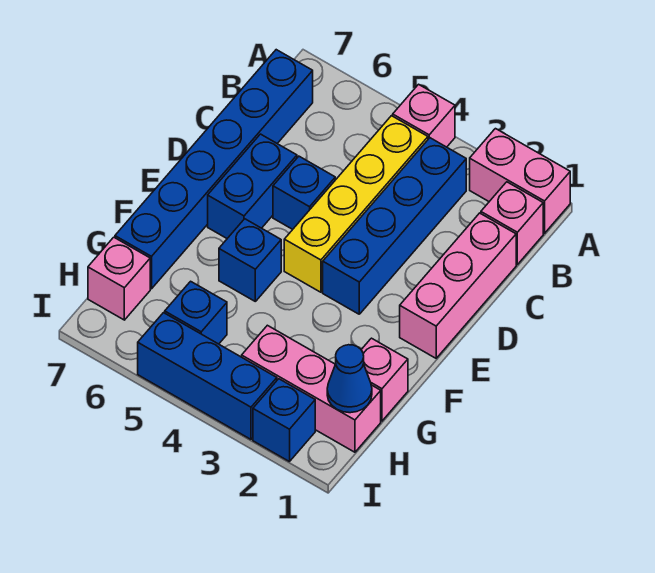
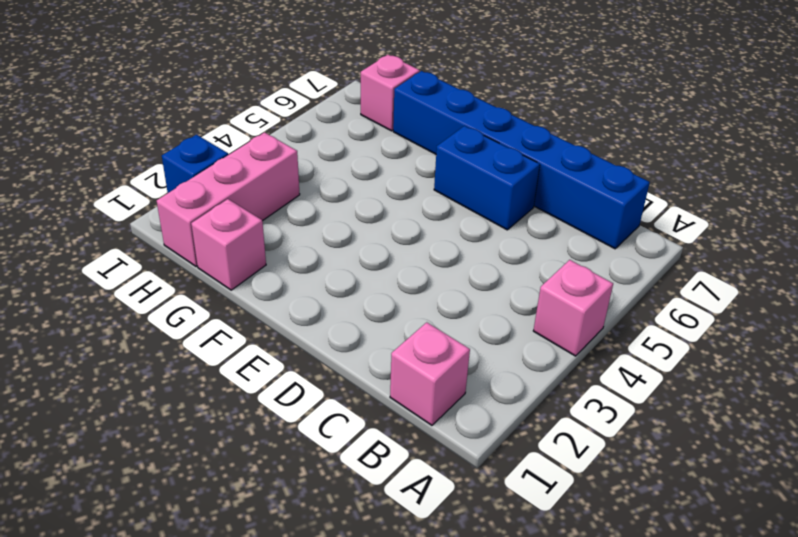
none -> pink brick A1:A2 level 1
none -> blue brick B3:E3 level 1
none -> yellow brick B4:E4 level 1

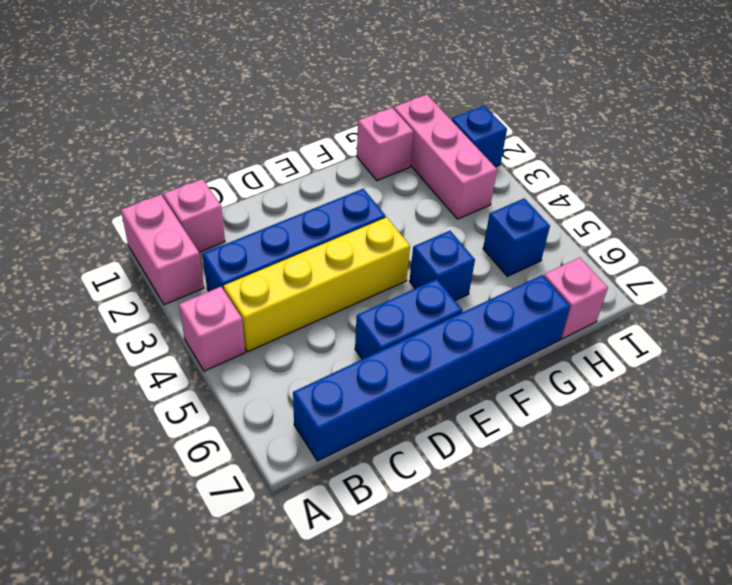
none -> pink brick C1:E1 level 1
none -> blue brick D5 level 1
none -> blue brick I3:I5 level 1

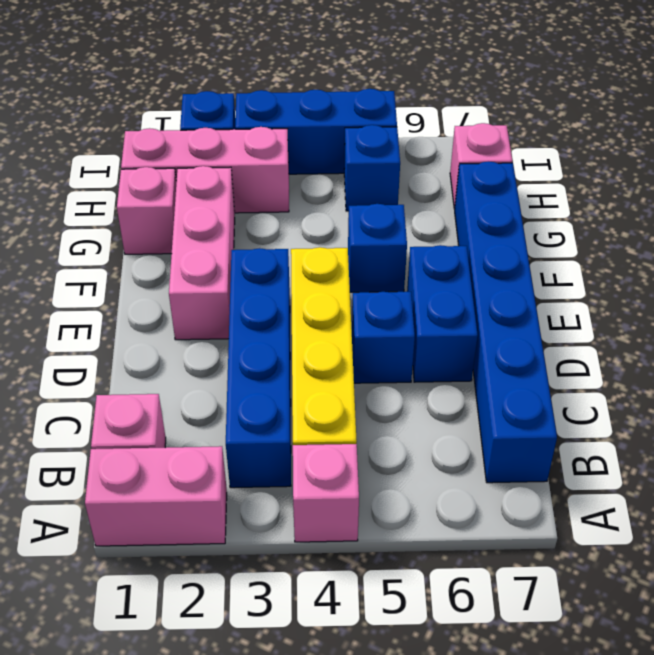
pink brick E2:G2 level 1 -> pink brick C1:E1 level 1
none -> blue cone H1 level 2

